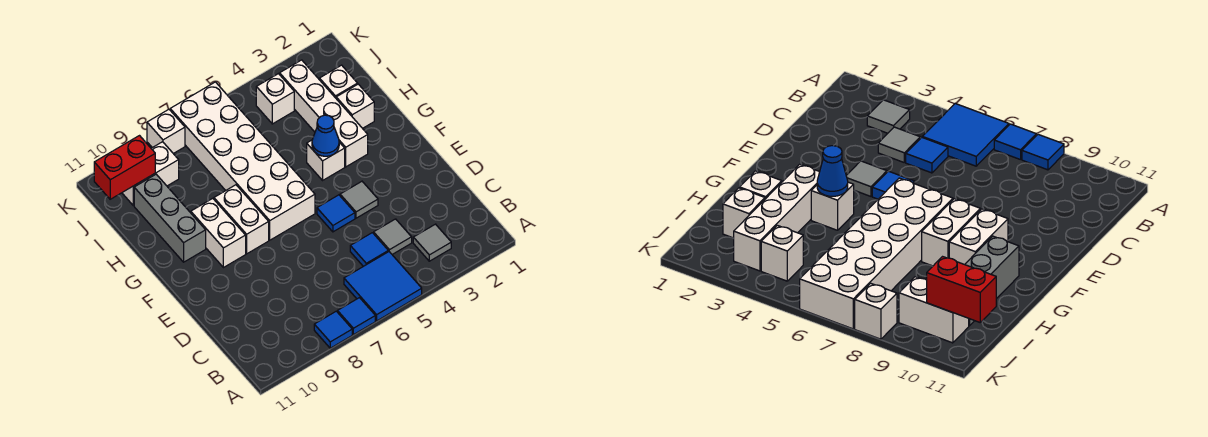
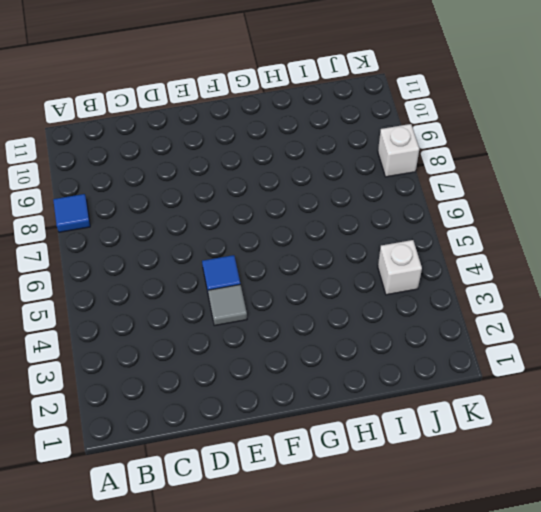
none -> blue tile A5:B6 level 1
none -> blue tile A7 level 1
none -> grey tile B3 level 1

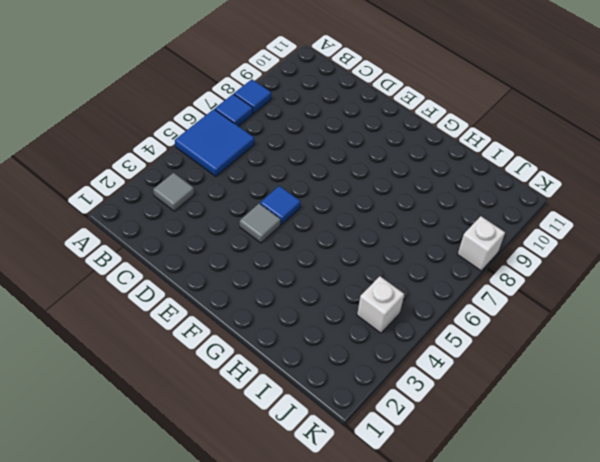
none -> grey tile C4 level 1
none -> blue tile C5 level 1
none -> white brick F6:K7 level 1

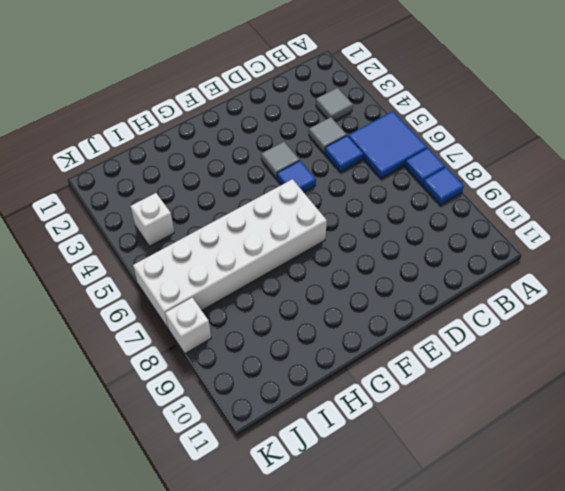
none -> white brick F8:G8 level 1
none -> white brick F9:G9 level 1
none -> white brick G3:J3 level 1

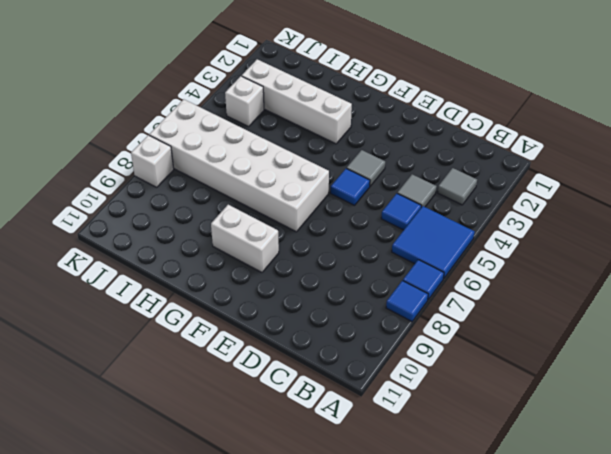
none -> white brick F8:G8 level 1
none -> white brick G4 level 1
none -> grey brick G10:I10 level 1

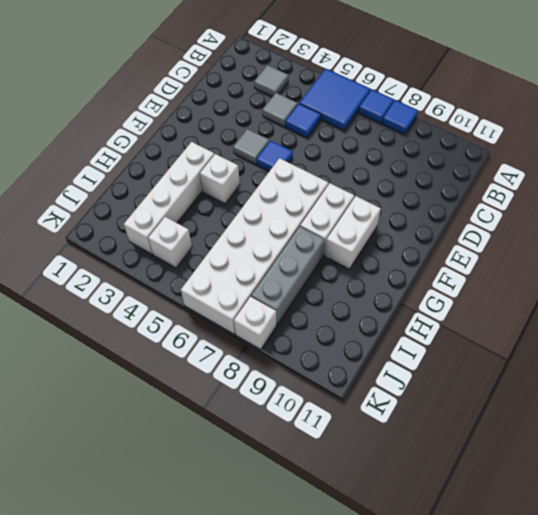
grey brick H8:J8 level 1 -> grey brick G10:I10 level 1
none -> white brick H2 level 1
none -> white brick I2 level 1
none -> white brick J9:J10 level 1

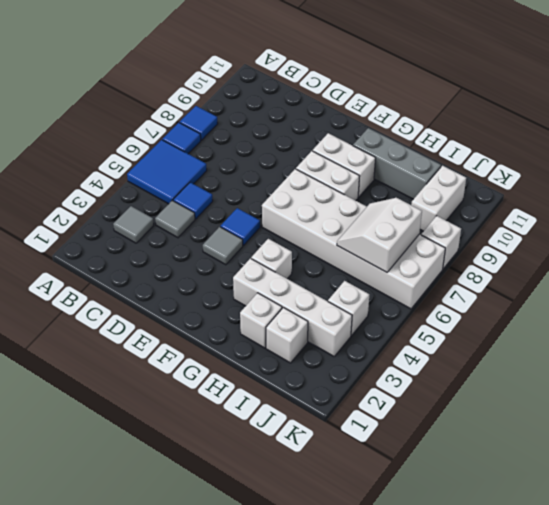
white slope I6:J7 level 2 top J -> none
none -> blue cone G4 level 2
none -> red brick J10:J11 level 2

